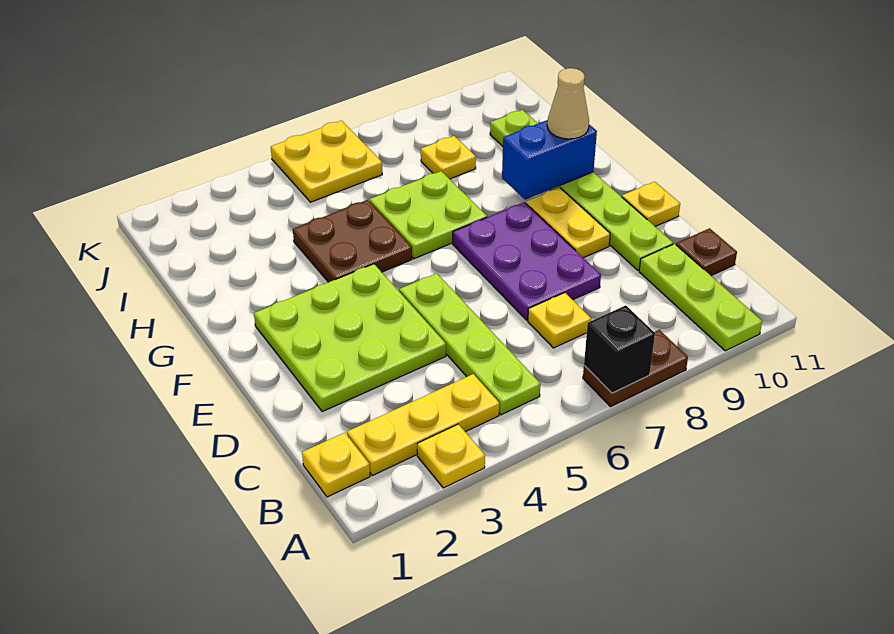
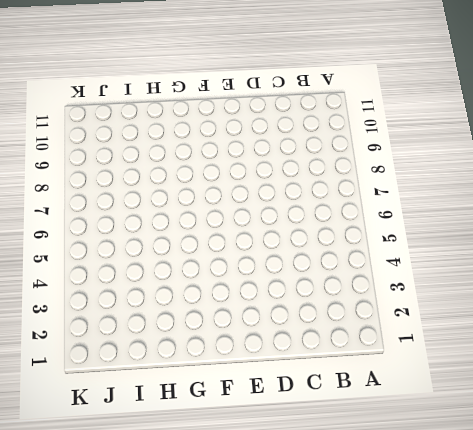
none -> yellow plate A3 level 1
none -> brown plate A7:A8 level 1
none -> lime plate A10:C10 level 1

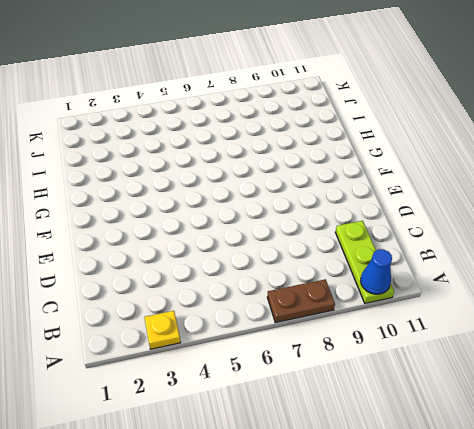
blue cone A10 level 2 -> none
none -> yellow plate B1 level 1
none -> yellow plate B2:B4 level 1
none -> lime plate B5:E5 level 1

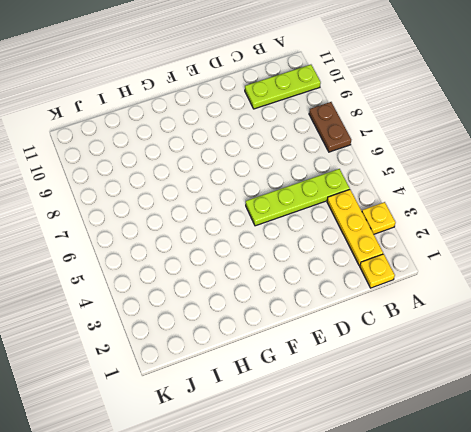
none -> yellow plate C7 level 1
none -> brown plate C11 level 1
none -> lime plate D2:F4 level 1

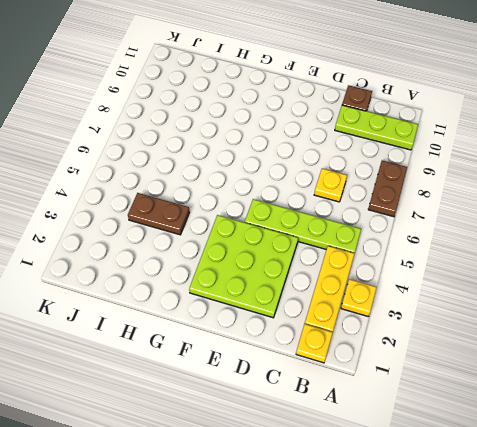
brown plate H4:I4 level 1 -> brown plate G4:H5 level 1
none -> purple plate D7:F8 level 1
none -> lime plate D10:I10 level 1
none -> yellow plate E9:F9 level 1

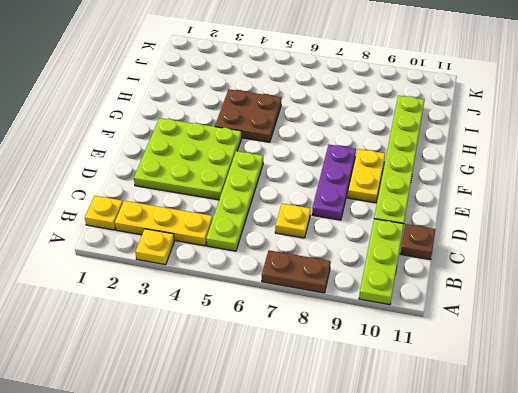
purple plate D8:F8 level 1 -> purple plate D7:F8 level 1
none -> yellow plate E11 level 1
none -> lime plate G6:H7 level 1
none -> yellow plate I8 level 1

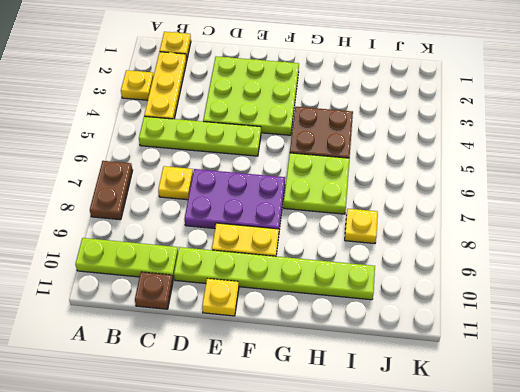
none -> yellow plate J5:K6 level 1
none -> black brick A7 level 2
none -> blue brick G9:G10 level 2

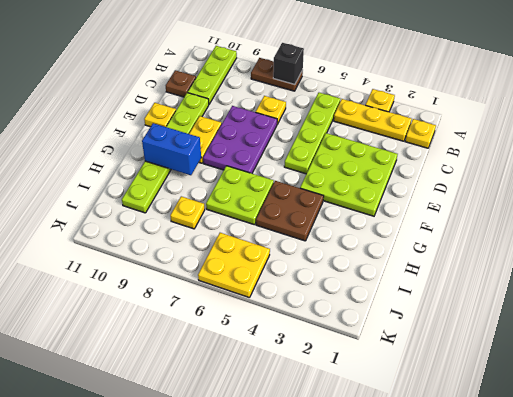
none -> tan cone G10 level 3

